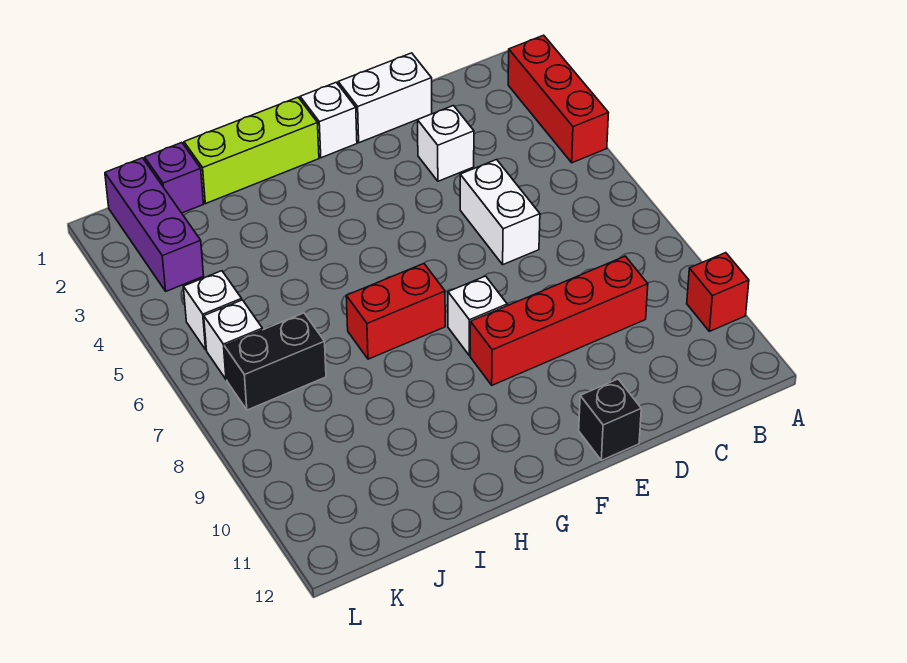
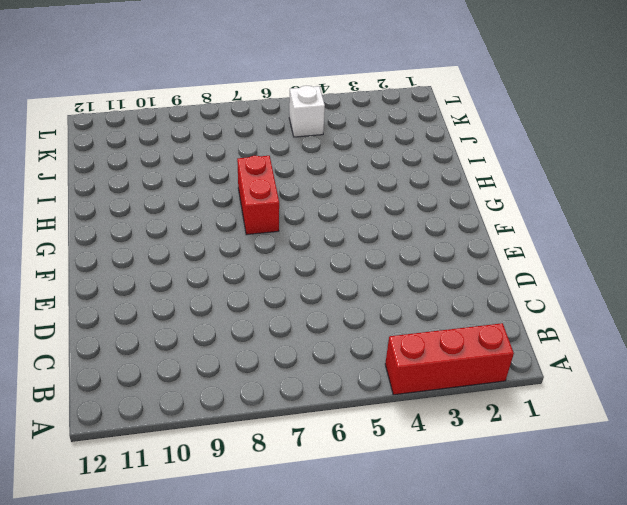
none -> red brick A10 level 1
none -> red brick C9:F9 level 1
none -> white brick D1:E1 level 1

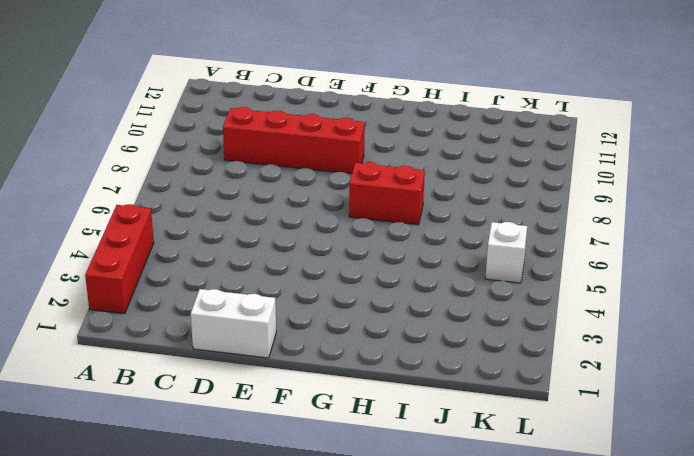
none -> red brick A10 level 1
none -> white brick D3 level 1
none -> white brick D5:D6 level 1

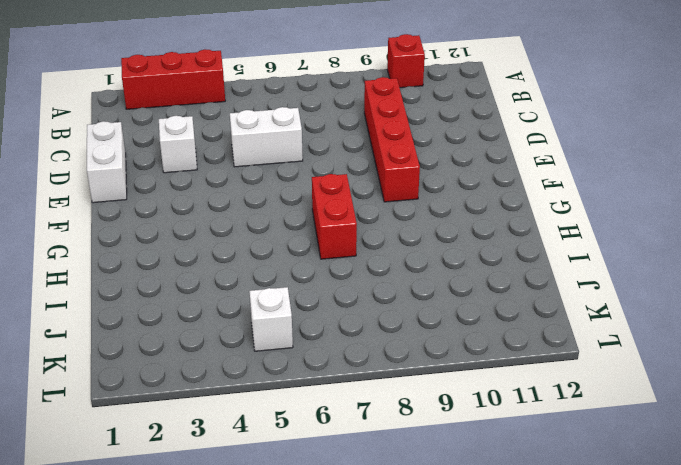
none -> black brick E12 level 1
none -> white brick F1 level 1
none -> white brick F8 level 1

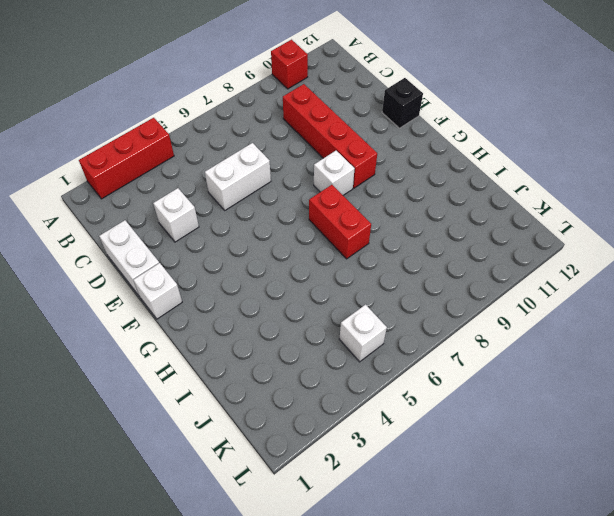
none -> lime brick G1:I1 level 1
none -> purple brick J1 level 1
none -> black brick J7:K7 level 1

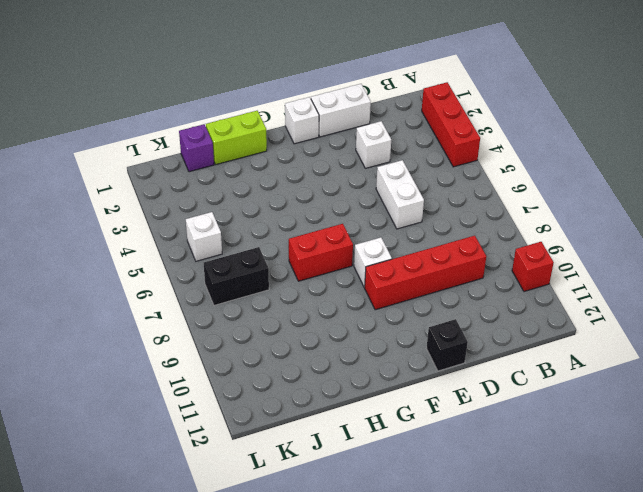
lime brick H1:I1 level 1 -> lime brick G1:I1 level 1
none -> purple brick K1:K3 level 1
none -> white brick K6 level 1

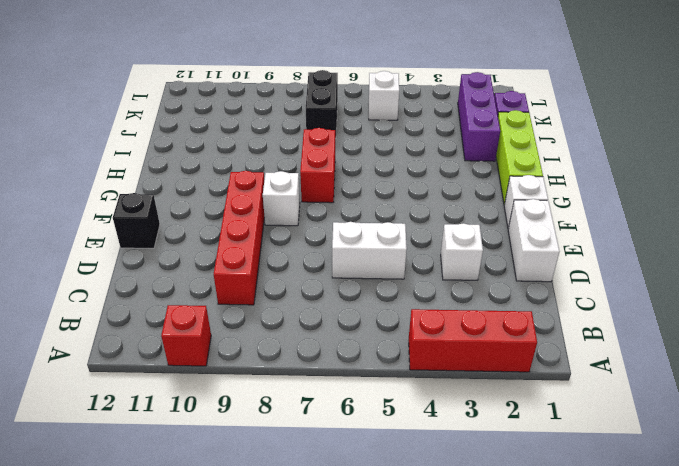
purple brick I2:K2 level 1 -> purple brick K1:K3 level 1
none -> white brick K6 level 1

